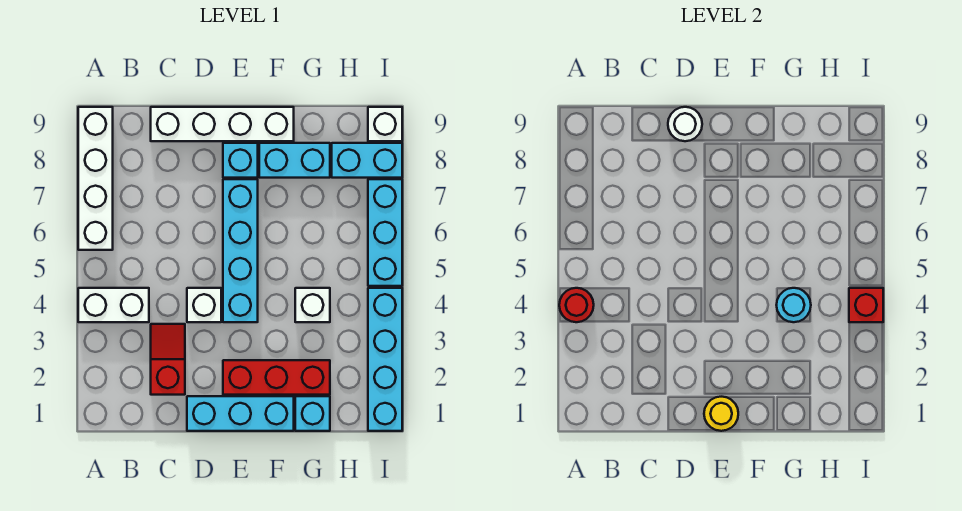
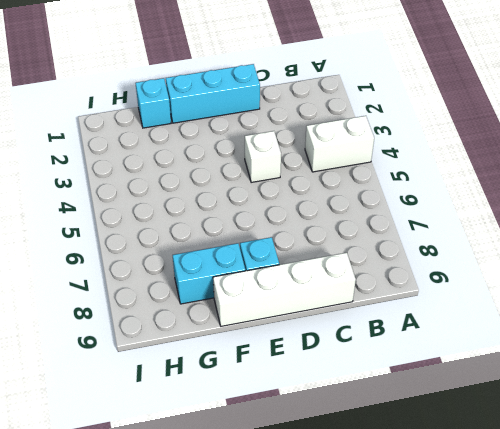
none -> white brick A6:A9 level 1
none -> red slope C2:C3 level 1 top 2
none -> red brick E2:G2 level 1

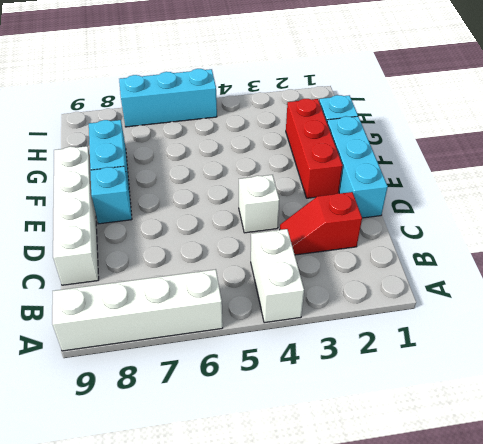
none -> cyan brick E4:E7 level 1
none -> white brick G4 level 1
none -> cyan brick H8:I8 level 1

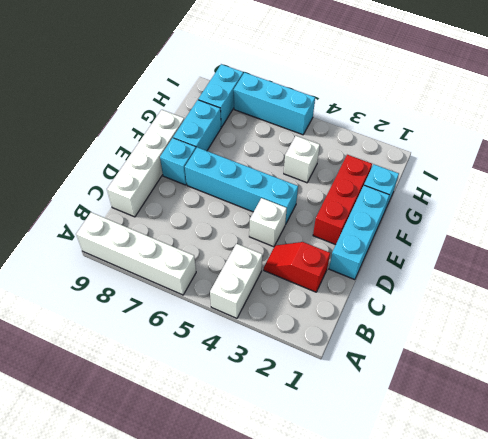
none -> cyan brick I1:I4 level 1
none -> white brick I9 level 1
none -> red round brick A4 level 2

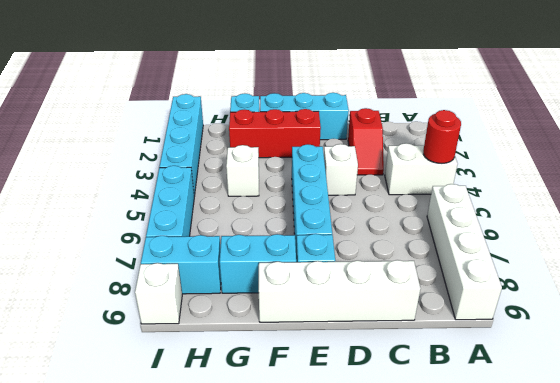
none -> white round brick D9 level 2
none -> yellow round brick E1 level 2
none -> cyan round brick G4 level 2

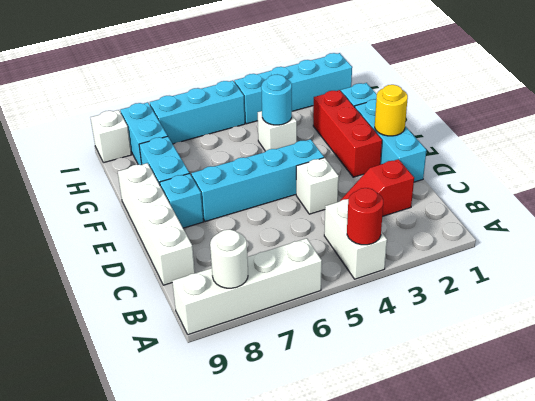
white round brick A8 level 2 -> white round brick D9 level 2
none -> red brick I4 level 2

